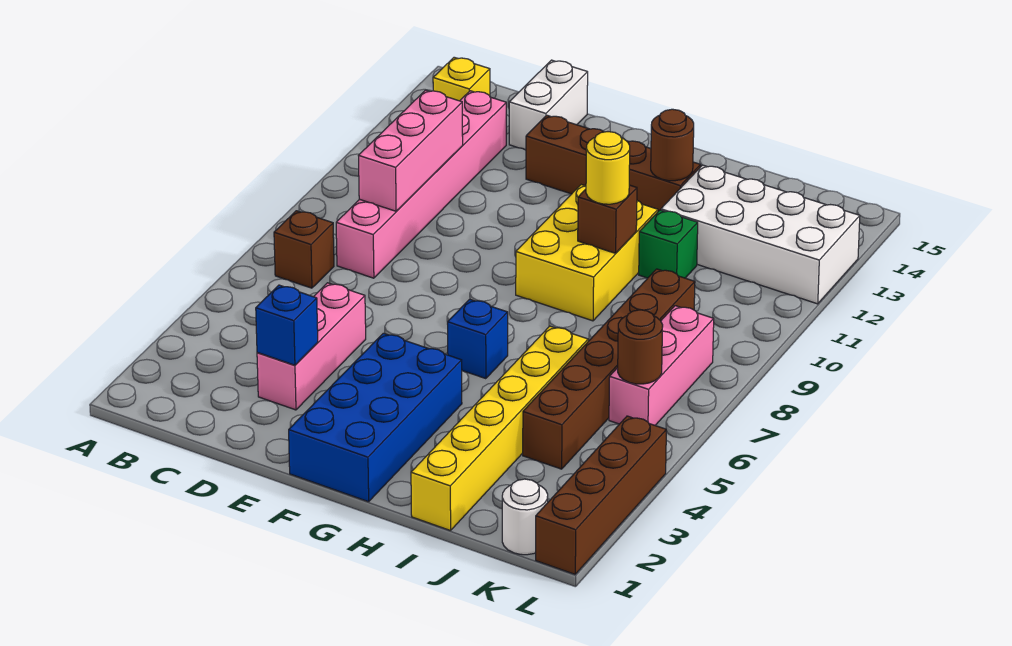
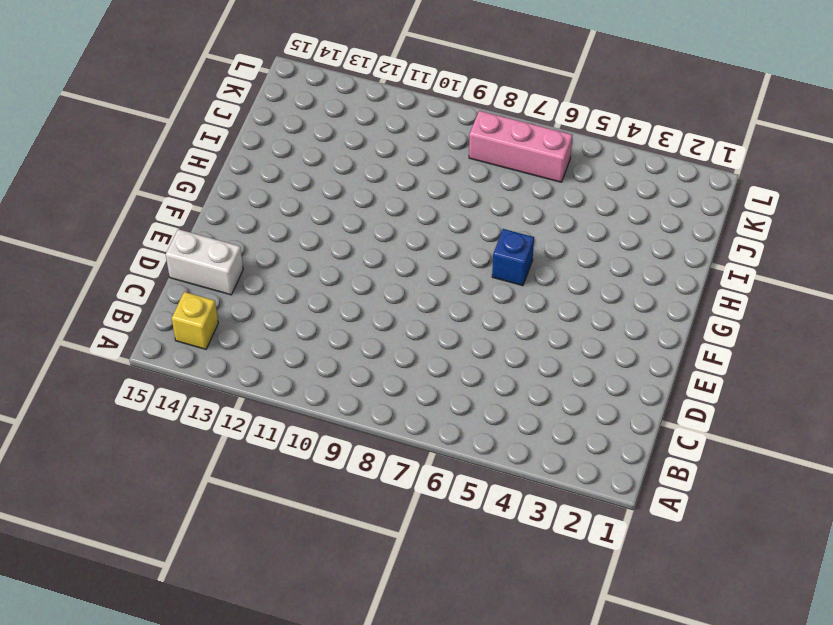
none -> brown brick B7 level 1
none -> pink brick C8:C13 level 1
none -> pink brick D3:D5 level 1

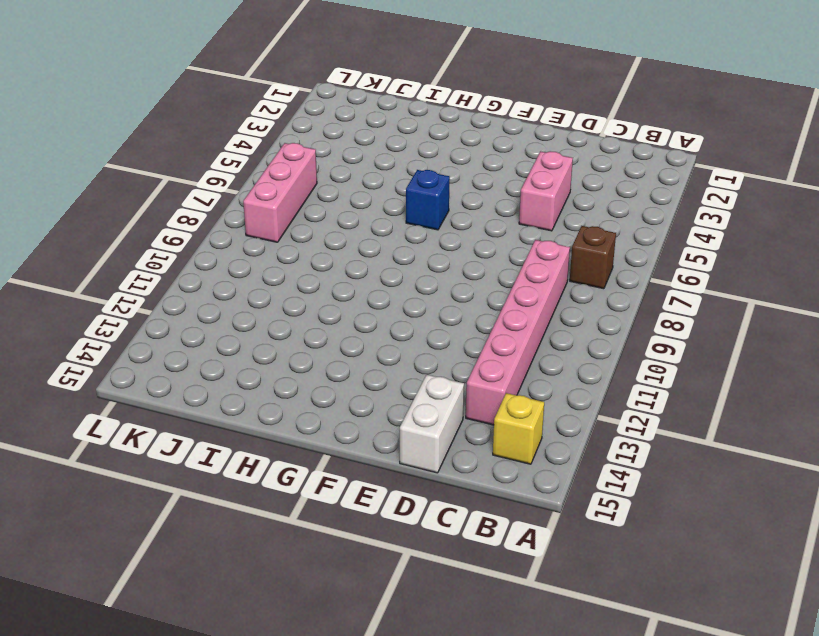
pink brick D4:D5 level 1 -> pink brick D3:D5 level 1
none -> brown brick E13:H13 level 1
none -> blue brick F1:G4 level 1
none -> yellow brick G9:H11 level 1

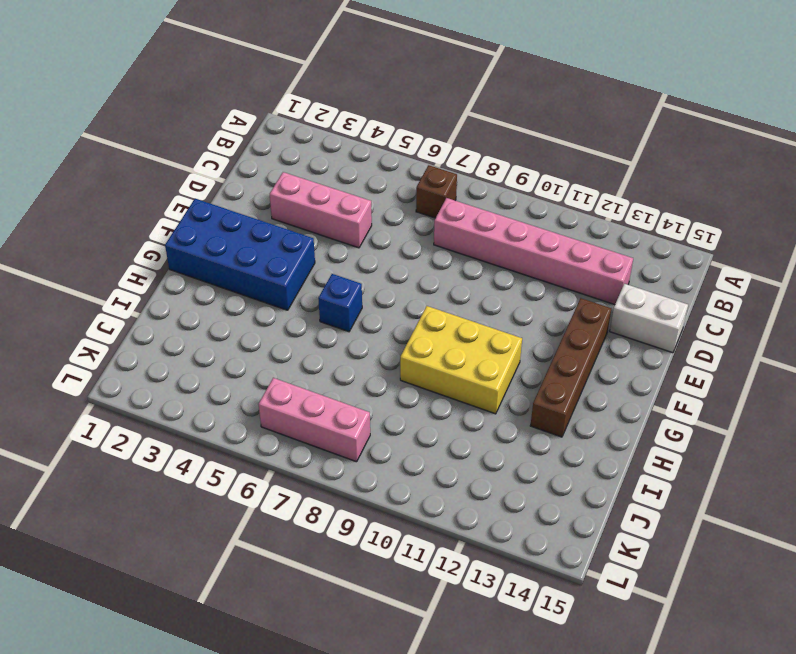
none -> yellow brick B14 level 1
none -> yellow brick I1:I6 level 1
none -> green brick I11 level 1

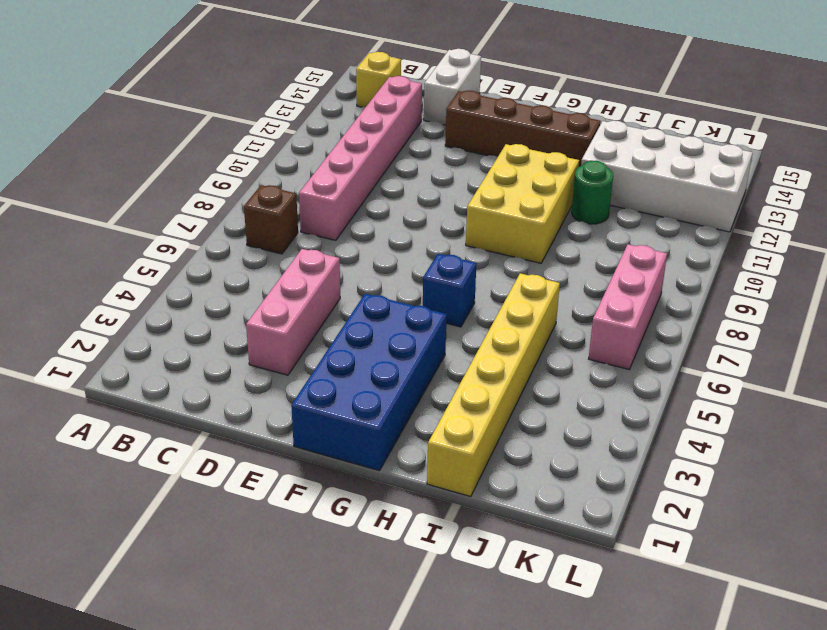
green round brick I11 level 1 -> green brick I11 level 1
none -> brown brick J4:J9 level 1
none -> white round brick K1 level 1
none -> brown brick L1:L4 level 1

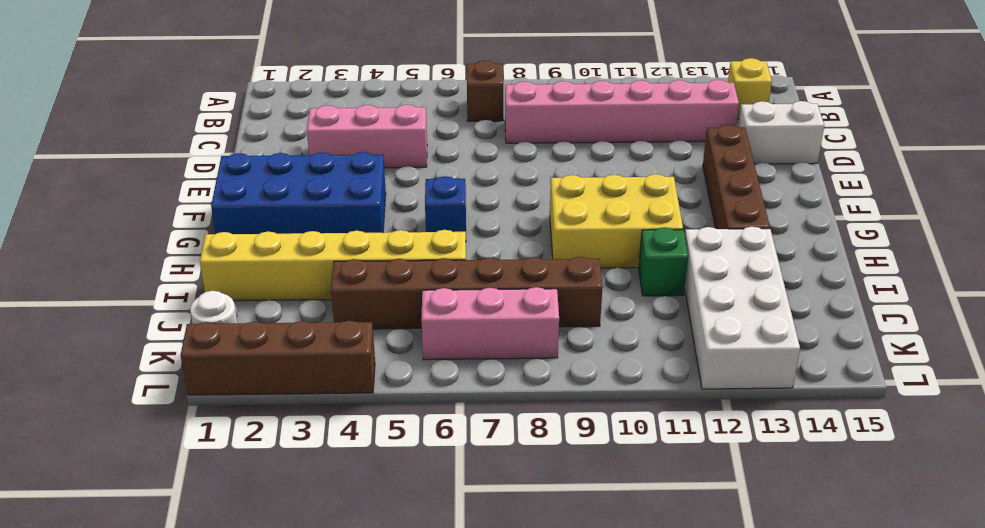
none -> pink brick C9:C11 level 2
none -> blue brick D3 level 2
none -> brown brick H10 level 2

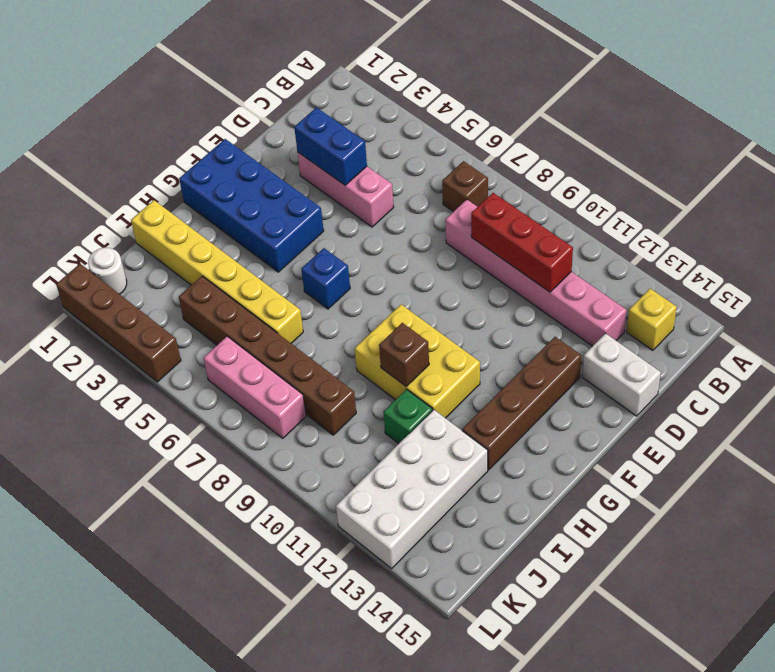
red brick C9:C11 level 2 -> pink brick C9:C11 level 2
blue brick D3:D4 level 2 -> blue brick D3 level 2
none -> brown round brick H13 level 2
none -> brown round brick K6 level 2
none -> yellow round brick H10 level 3

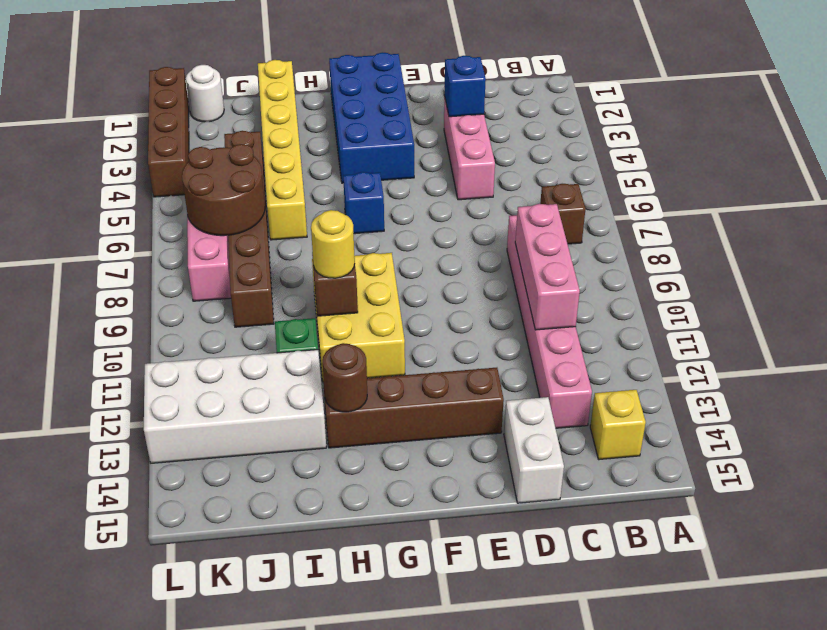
brown round brick J6:K7 level 2 -> brown round brick K6 level 2

